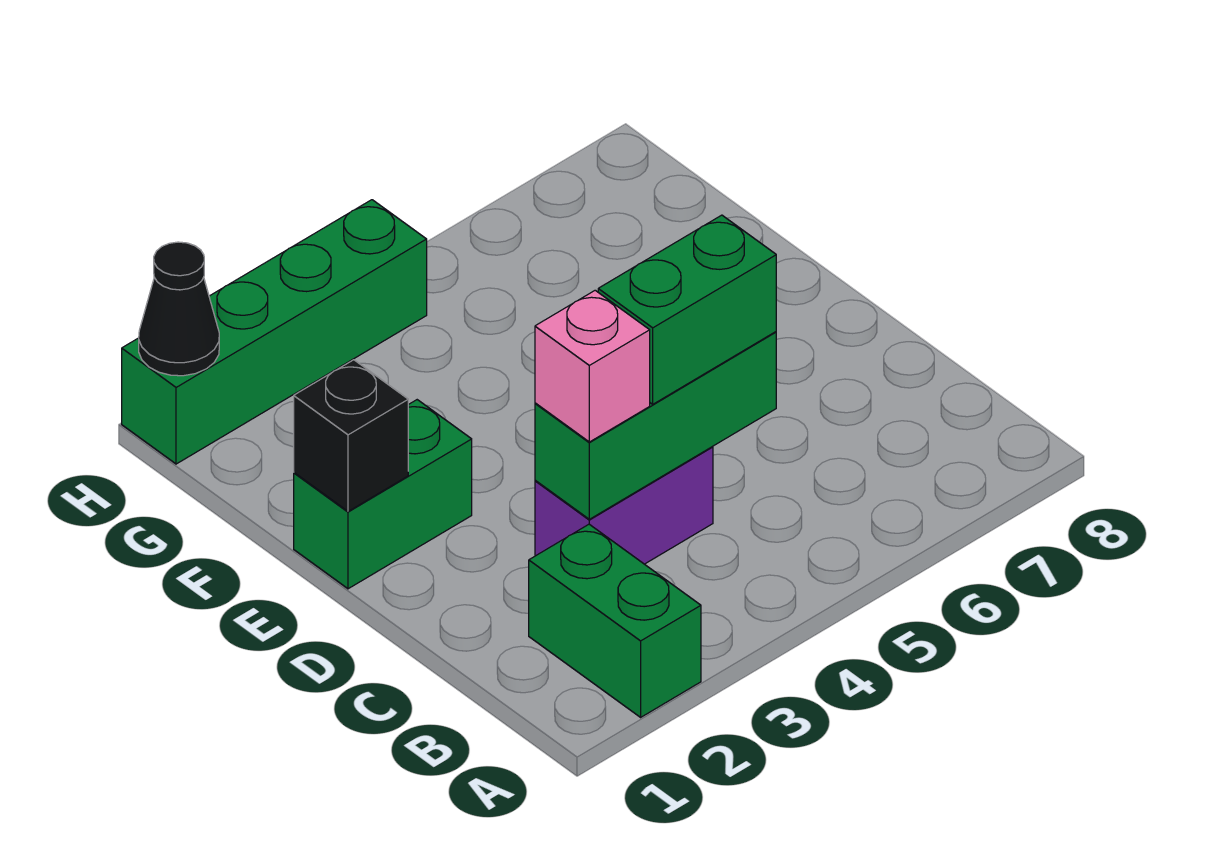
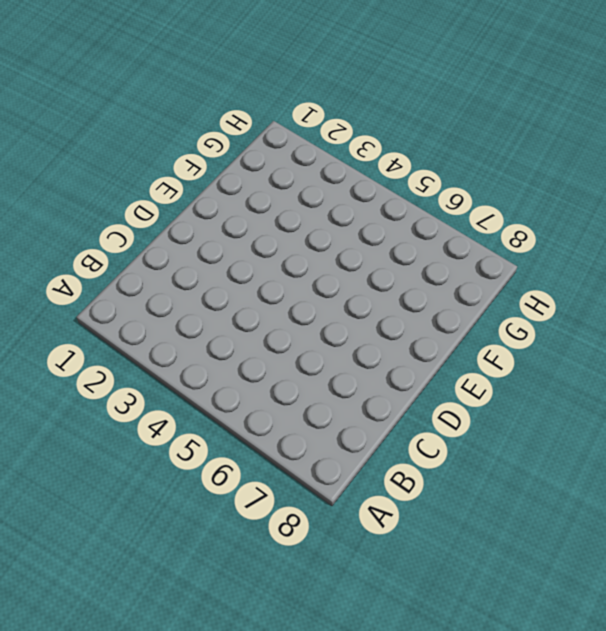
none -> green brick A2:B2 level 1
none -> purple brick C3:C4 level 1

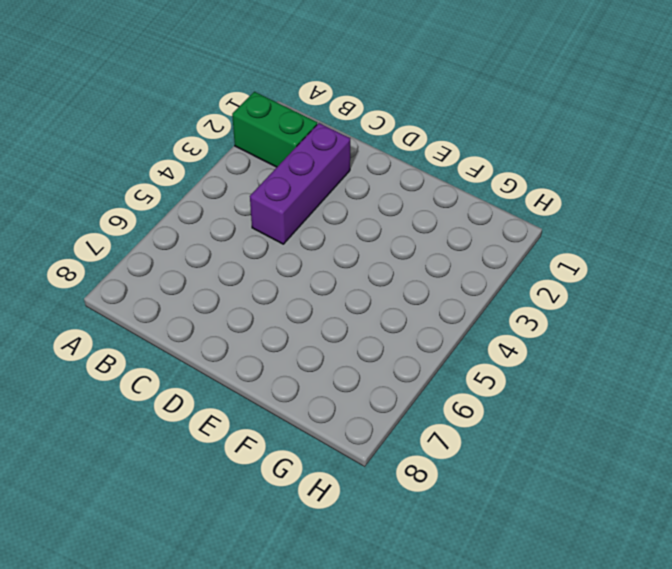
purple brick C2:C4 level 1 -> purple brick C3:C4 level 1
none -> green brick E1:E2 level 1
none -> green brick H1:H4 level 1

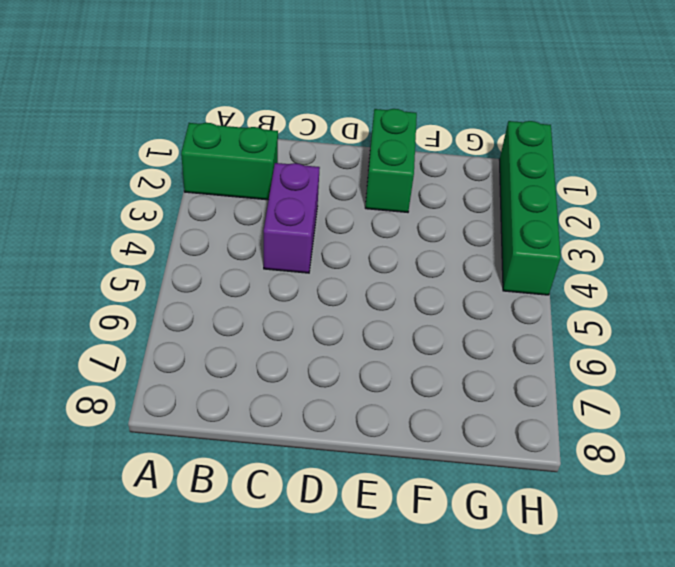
none -> green brick C3:C5 level 2
none -> black brick E1 level 2

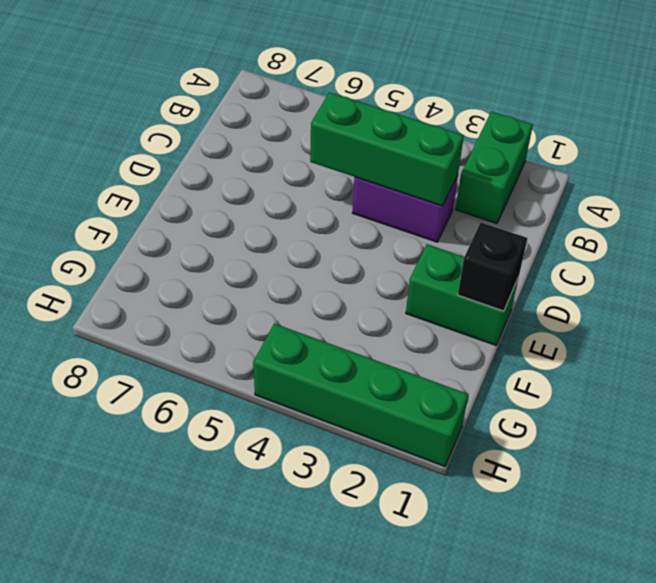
none -> black cone H1 level 2
none -> pink brick C3 level 3

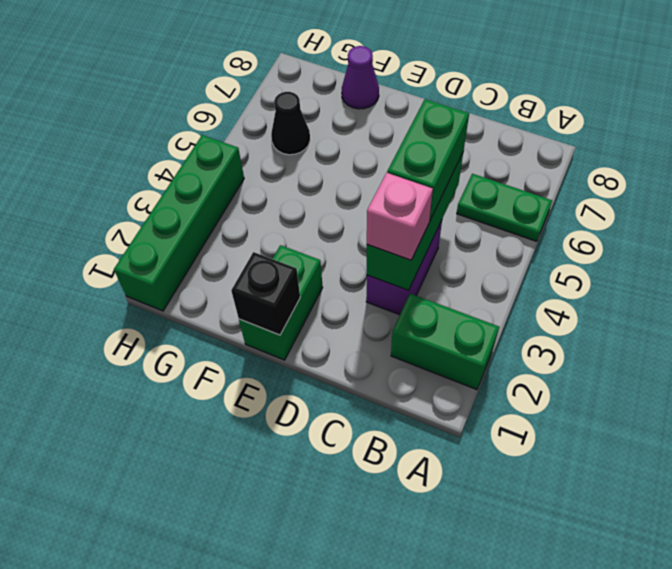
green plate A6:B6 level 1 -> none
purple cone F8 level 1 -> none
black cone G6 level 1 -> black cone H1 level 2

